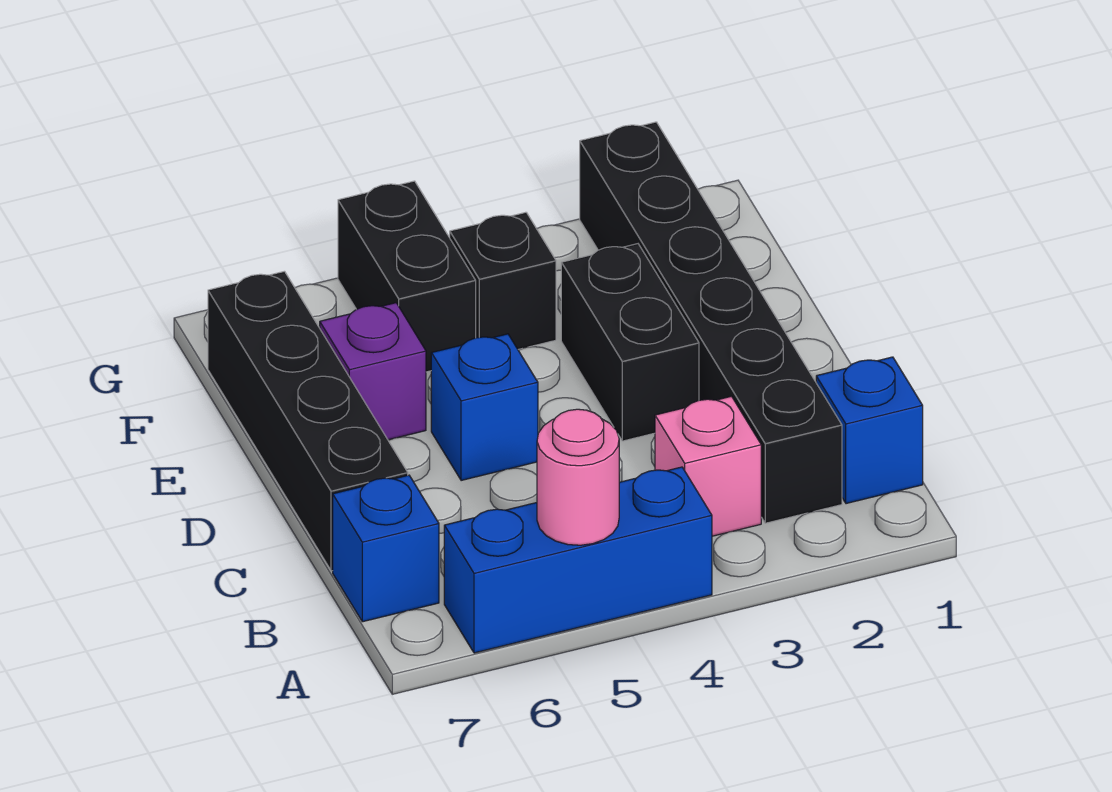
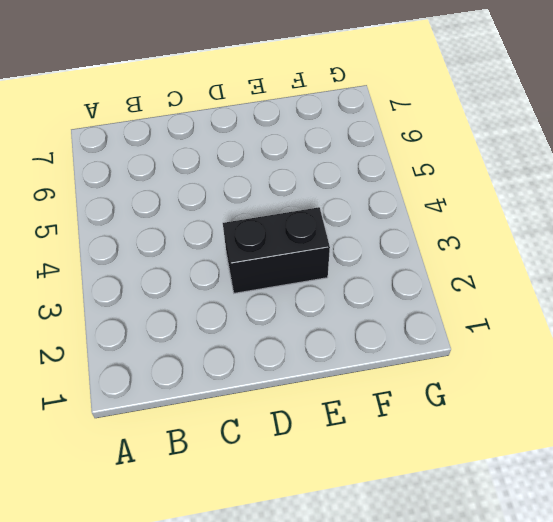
none -> blue brick A4:A6 level 1
none -> blue brick B1 level 1
none -> black brick B2:G2 level 1

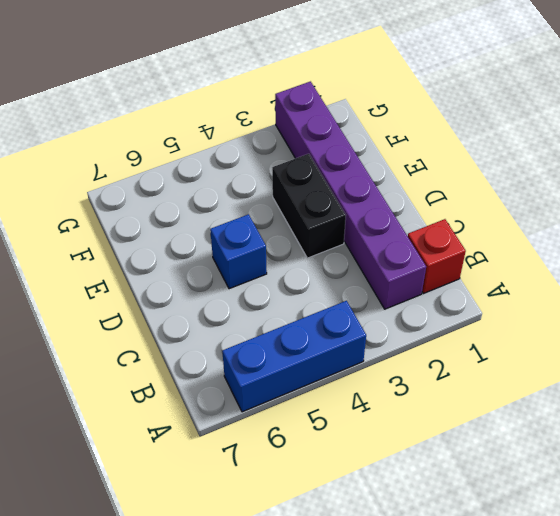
red brick B1 level 1 -> blue brick B1 level 1
purple brick B2:G2 level 1 -> black brick B2:G2 level 1
none -> pink brick B3 level 1
none -> blue brick B7 level 1
none -> black brick C7:F7 level 1

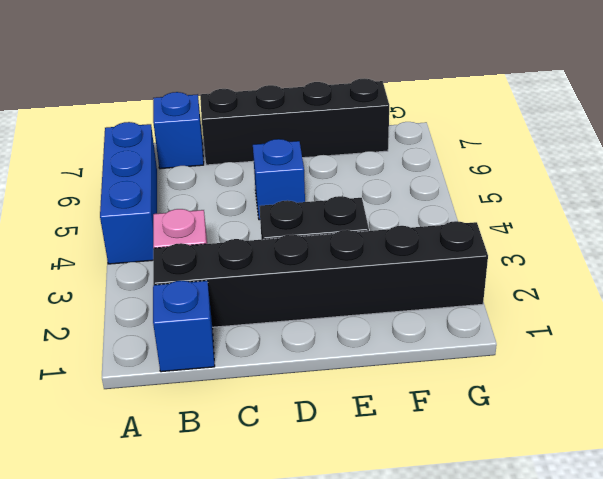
none -> purple brick E6 level 1
none -> black brick F4 level 1
none -> black brick F5:G5 level 1

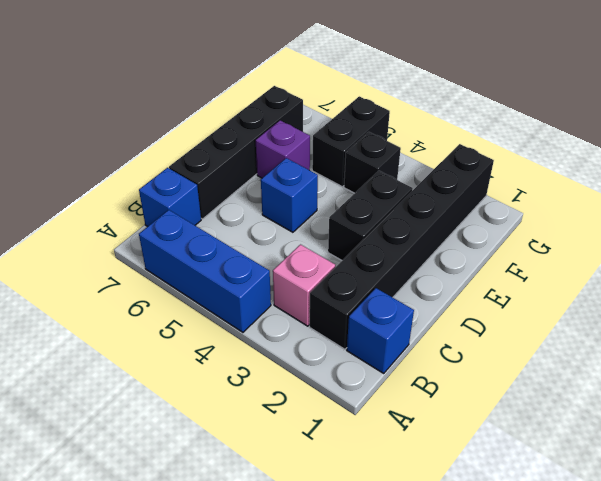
none -> pink round brick A5 level 2

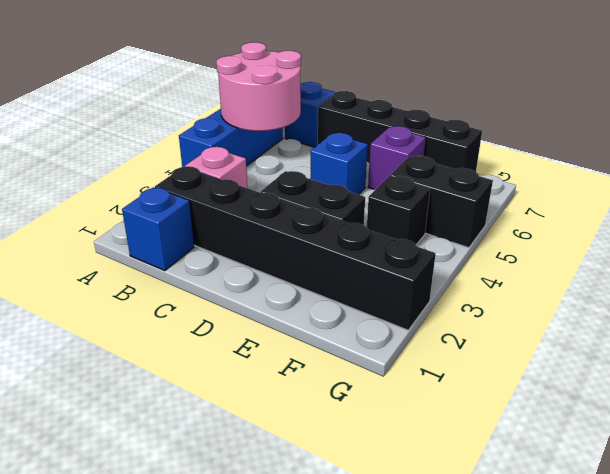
pink round brick A5:B6 level 2 -> pink round brick A5 level 2

